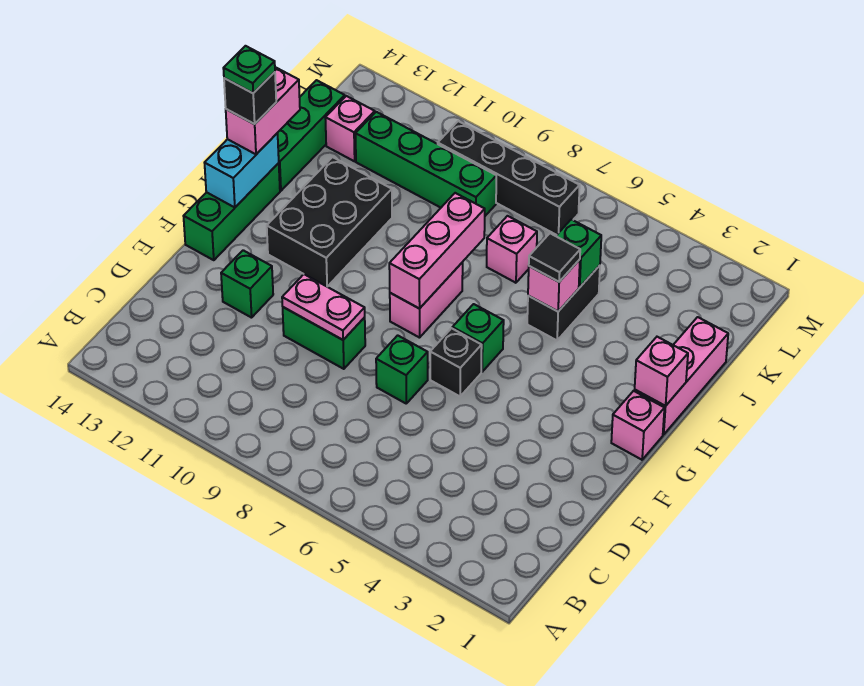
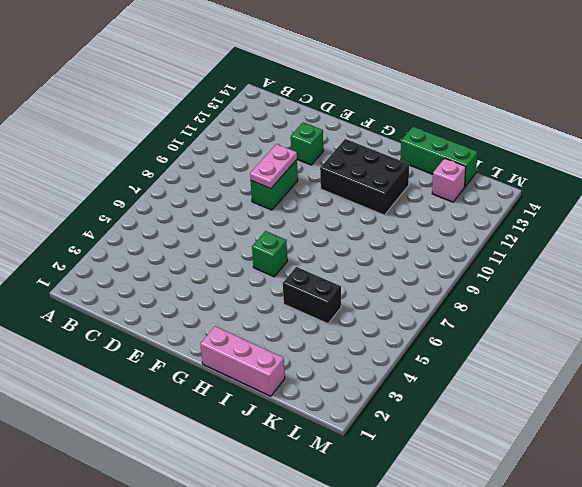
none -> green brick E7 level 1
none -> black brick F6 level 1
none -> green brick F14:H14 level 1

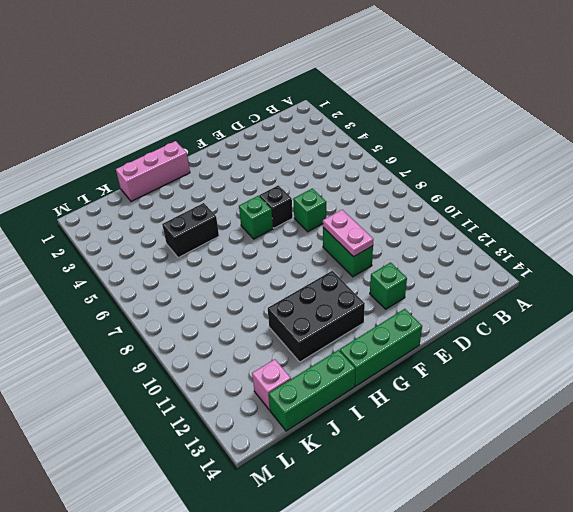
none -> pink brick G1 level 1
none -> pink brick G8:H8 level 1
none -> pink brick J7 level 1

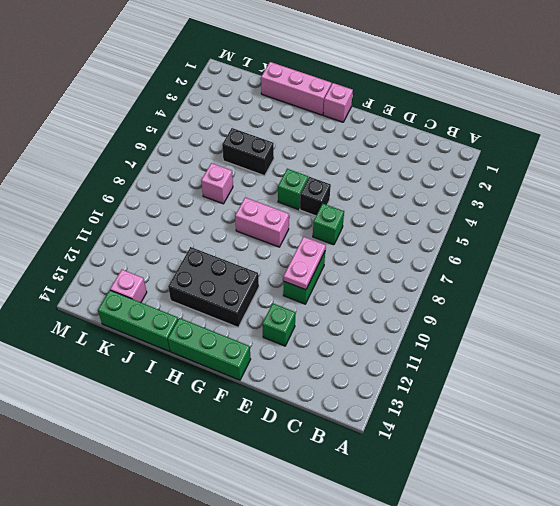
none -> green brick K9:K12 level 1
none -> black brick L7:L10 level 1
none -> pink brick G8:I8 level 2

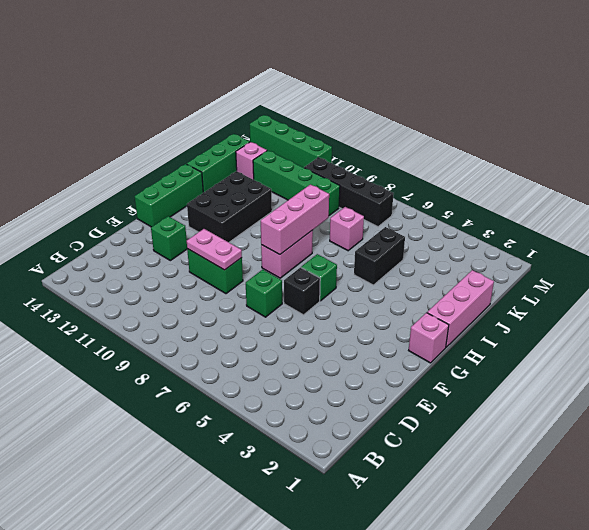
green brick M11:M14 level 1 -> none
none -> cyan brick G14:H14 level 2
none -> pink brick H1 level 2
none -> pink brick I5 level 2

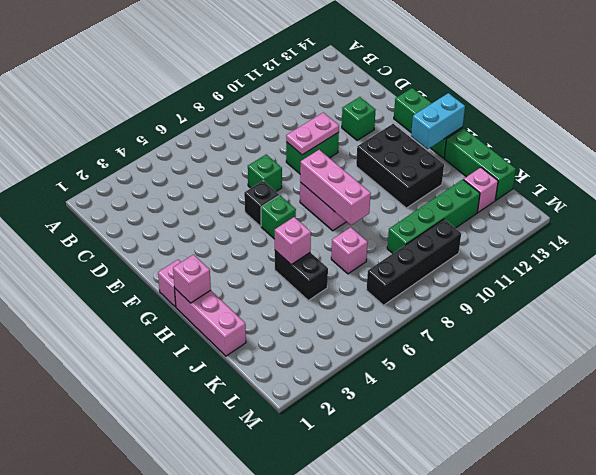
cyan brick H13:H14 level 2 -> cyan brick G14:H14 level 2
none -> green brick J5 level 2
none -> pink brick H14:I14 level 3
none -> black tile I5 level 3

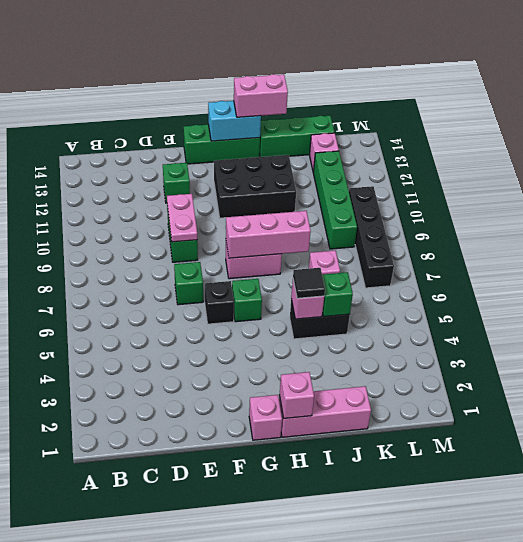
none -> black brick H14 level 4
none -> green plate H14 level 5

